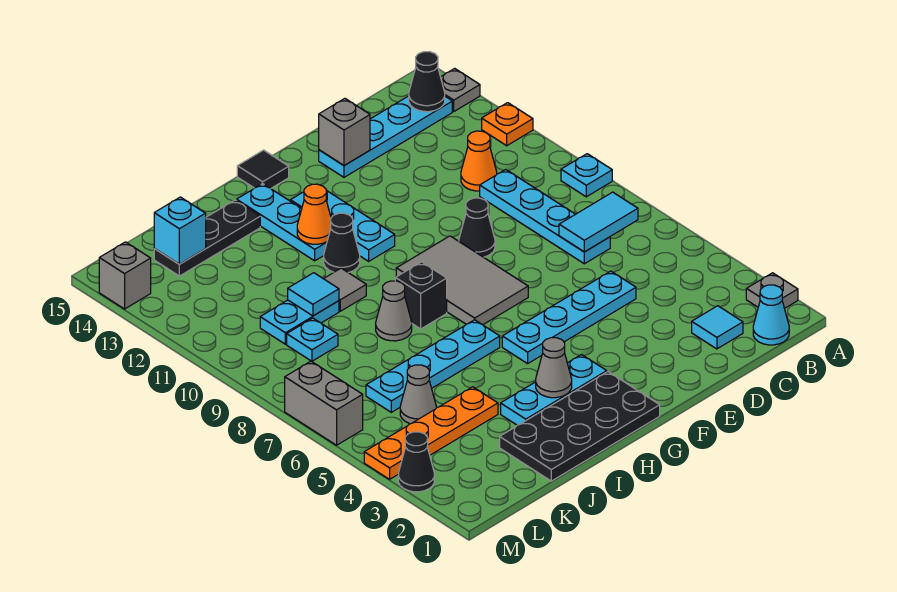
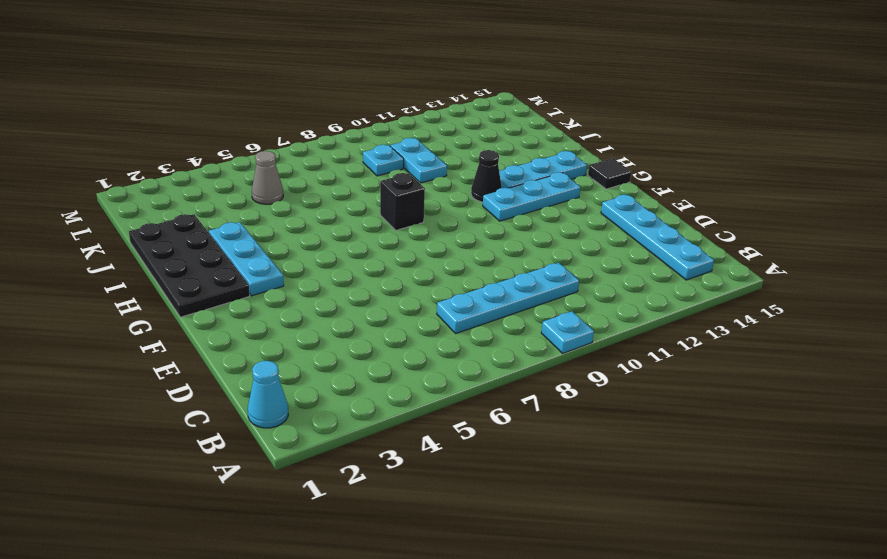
none -> grey plate A2 level 1
none -> orange plate A12 level 1
none -> grey plate A14 level 1
none -> cyan tile C2 level 1

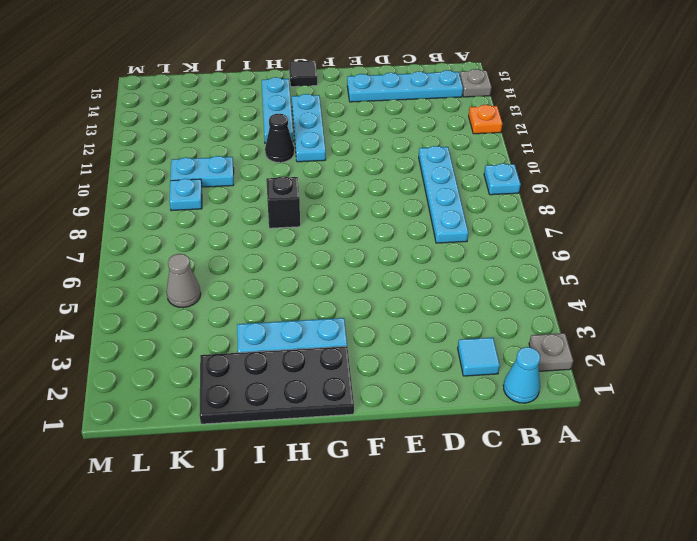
none -> orange cone C11 level 1
none -> cyan plate D5:G5 level 1
none -> black cone E9 level 1
none -> grey tile F7:G9 level 1

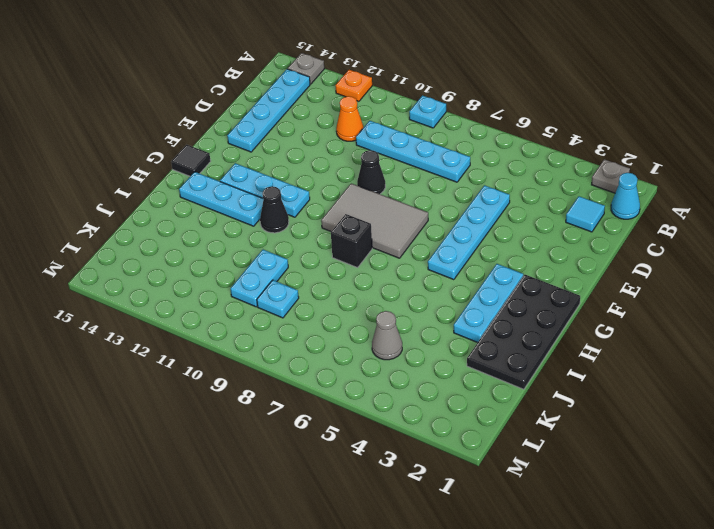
none -> cyan plate H6:K6 level 1
none -> grey cone I8 level 1
none -> grey tile I10 level 1
none -> black plate I14:K14 level 1

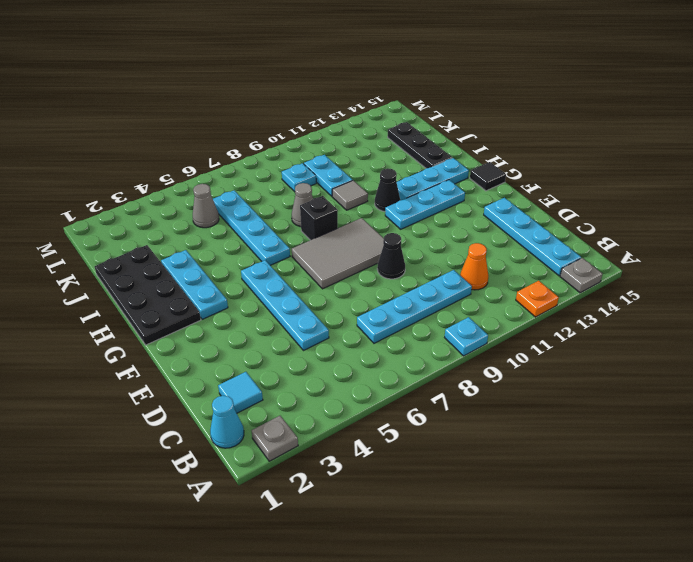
none -> orange plate J4:M4 level 1
none -> black cone M3 level 1
none -> grey brick M6:M7 level 1
none -> grey brick M14 level 1

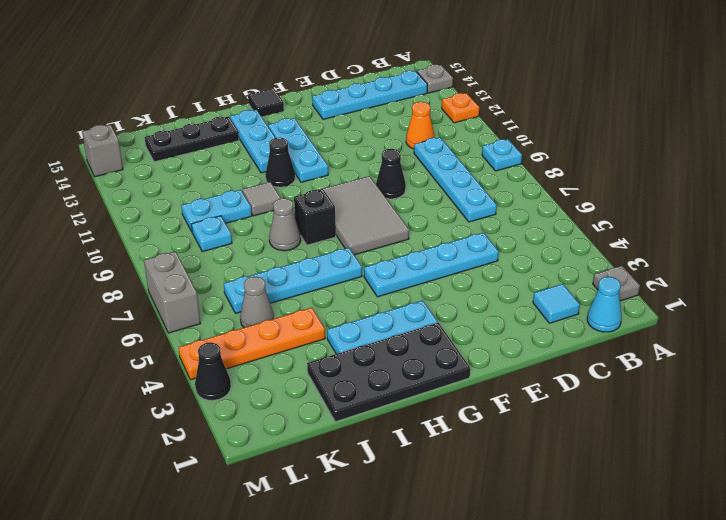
none -> cyan tile B7:C7 level 2
none -> black cone B14 level 2
none -> grey brick E14 level 2
none -> grey cone H3 level 2

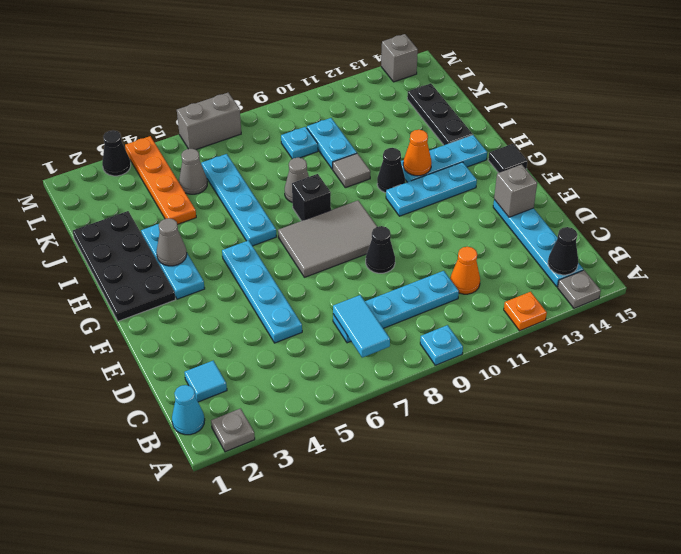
none -> cyan tile J10 level 2
none -> cyan brick K14 level 2

